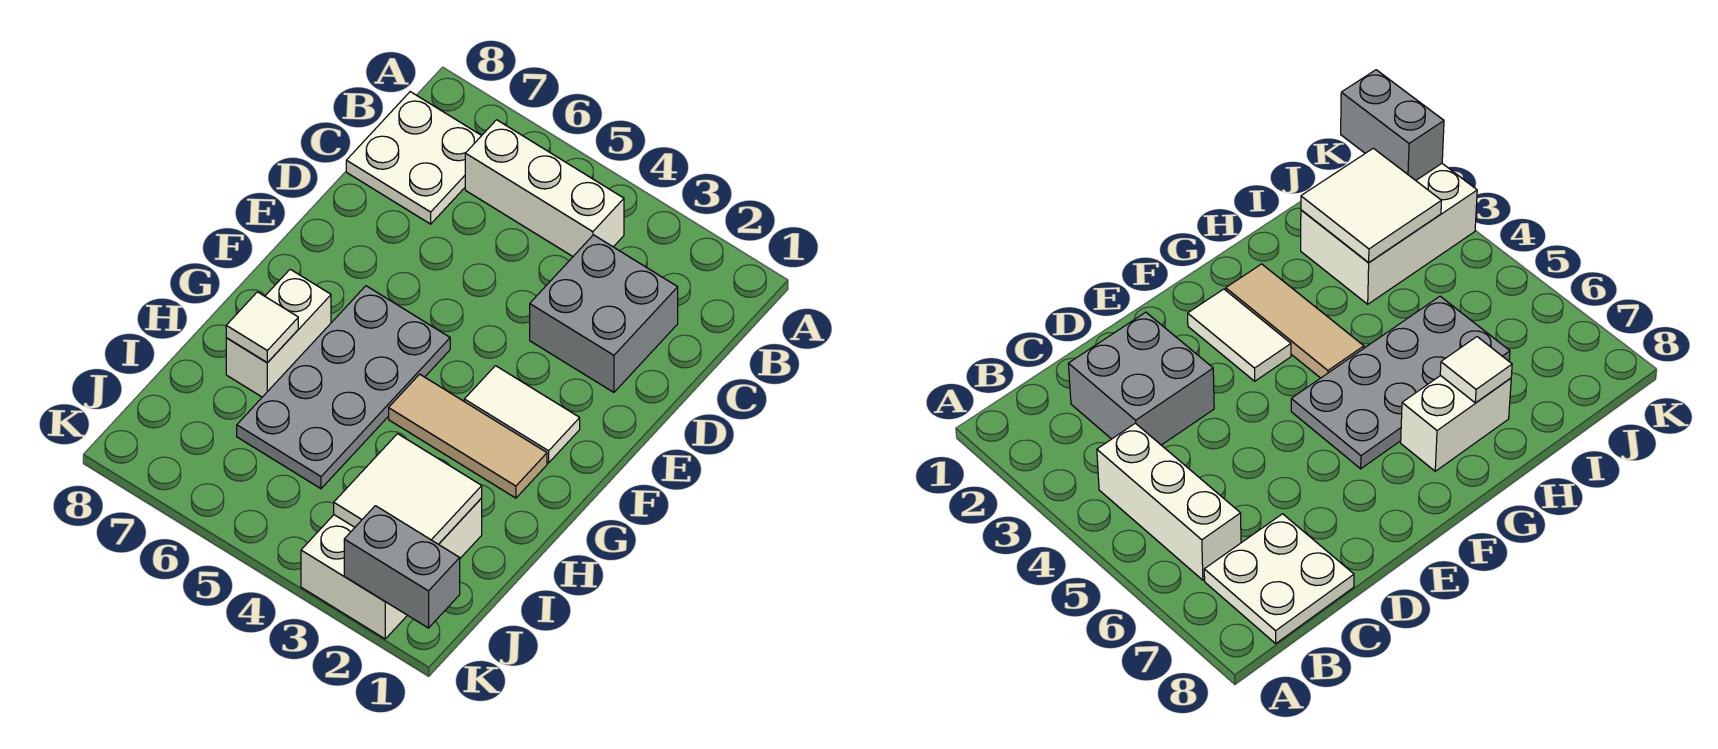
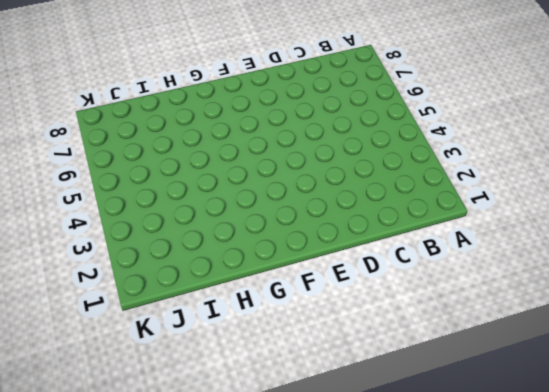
none -> white brick B4:B6 level 1
none -> white plate B7:C8 level 1

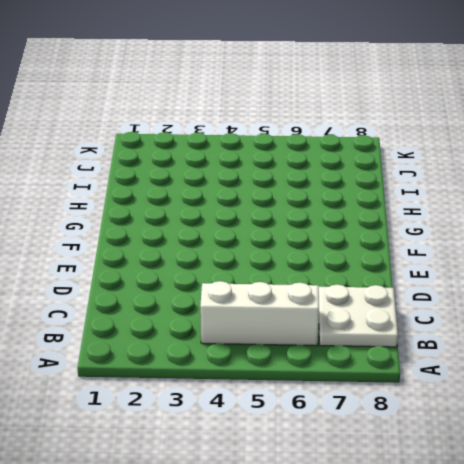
none -> grey brick C2:D3 level 1
none -> white tile F2:F3 level 1

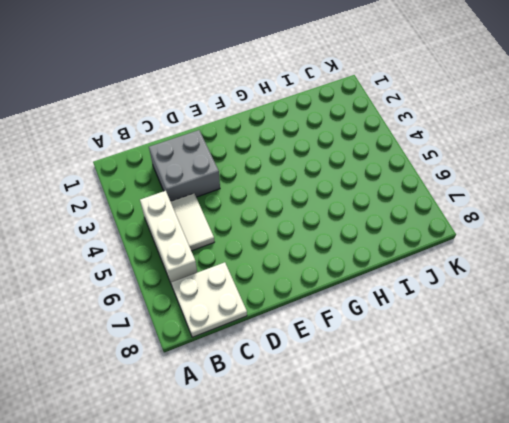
white tile C4:C5 level 1 -> white tile F2:F3 level 1
none -> grey plate F5:I6 level 1
none -> tan tile G2:G4 level 1

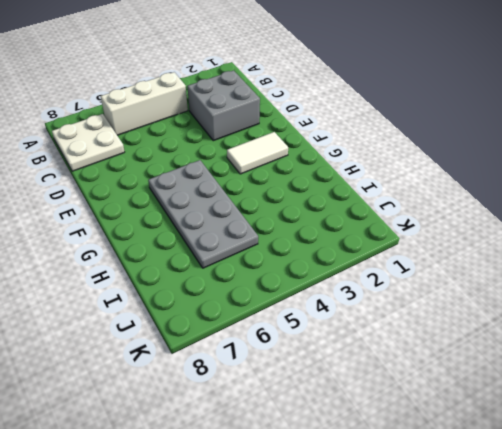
none -> tan tile G2:G4 level 1
none -> white brick G7:H7 level 1

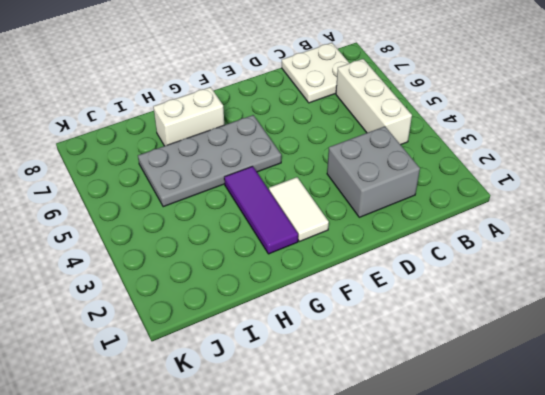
purple tile G2:G4 level 1 -> tan tile G2:G4 level 1
none -> white brick I2:K3 level 1
none -> white tile H7 level 2

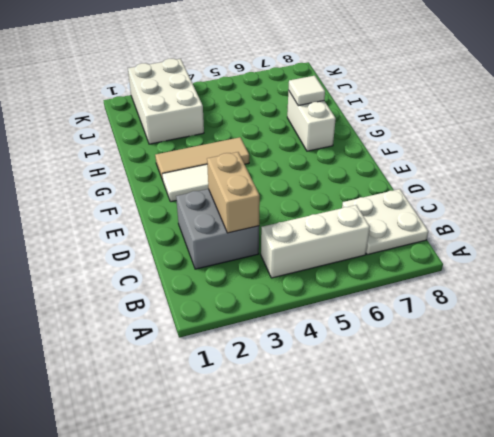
tan brick C3:D3 level 2 -> none
none -> grey plate F5:I6 level 1
none -> white tile I2:J3 level 2

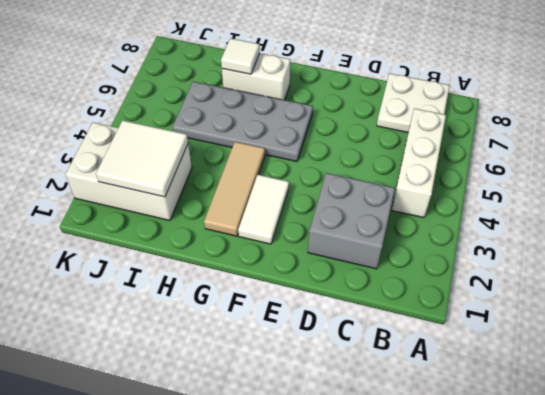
none -> grey brick K1:K2 level 2

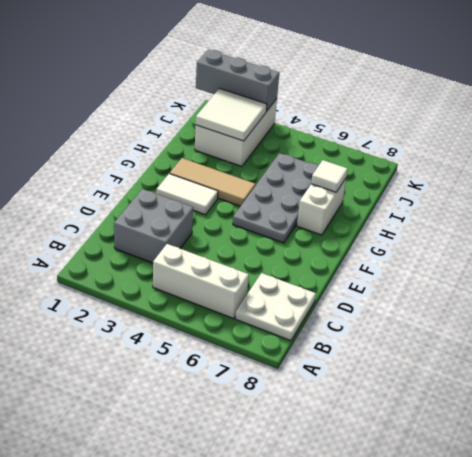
grey brick K1:K3 level 2 -> grey brick K1:K2 level 2

